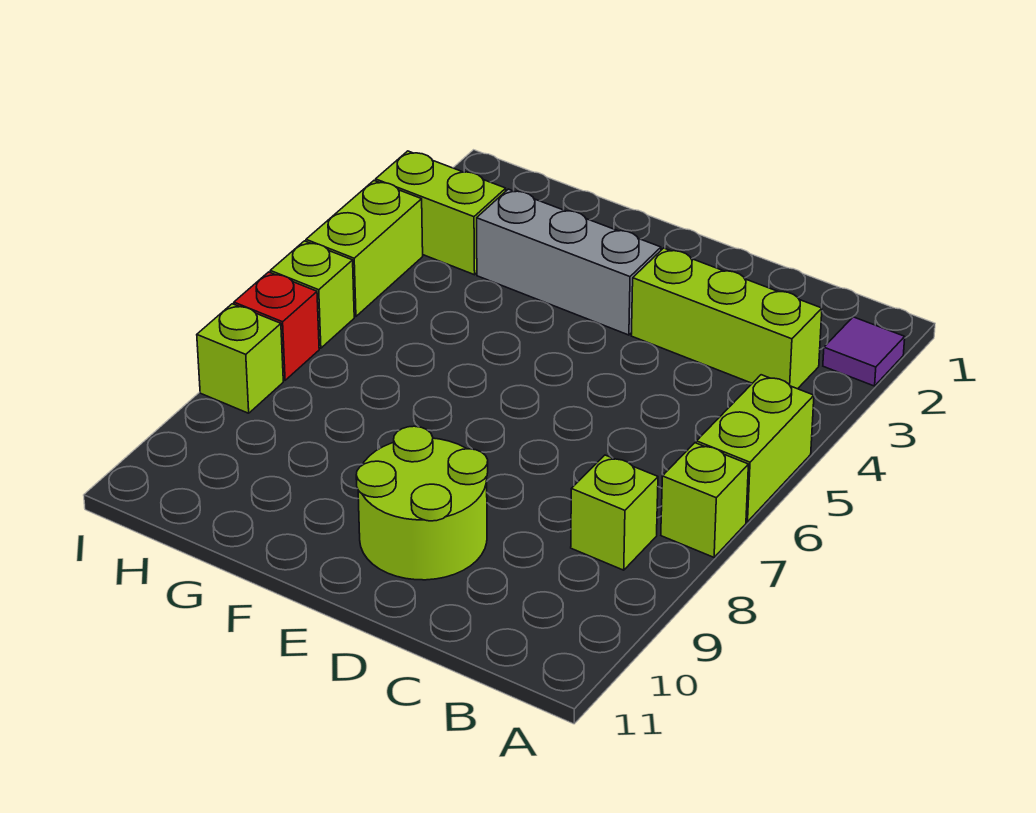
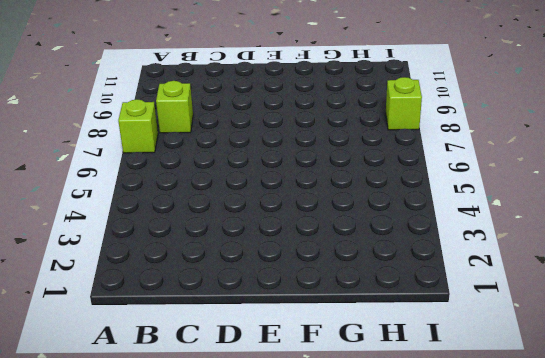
none -> purple tile A2 level 1
none -> lime brick A5:A6 level 1
none -> lime brick B3:D3 level 1

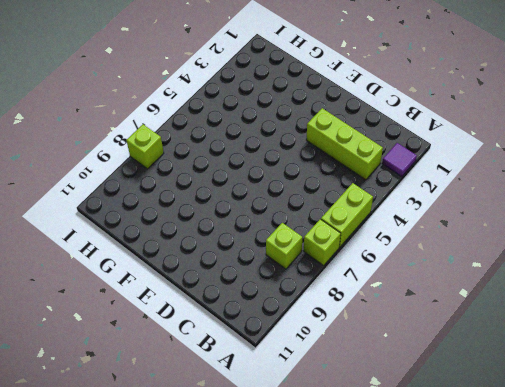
none -> lime round brick D9:E10 level 1
none -> grey brick E3:G3 level 1
none -> lime brick H3:I3 level 1

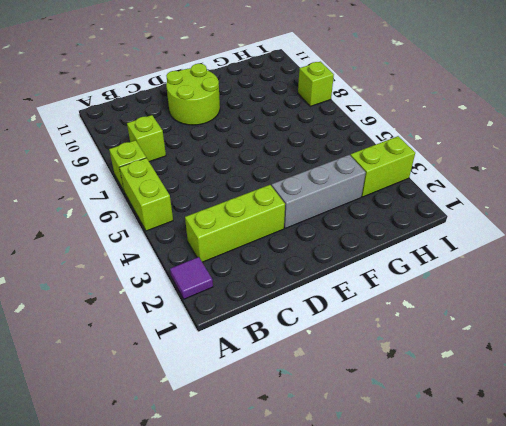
none -> lime brick I4:I5 level 1
none -> lime brick I6 level 1
none -> red brick I7 level 1

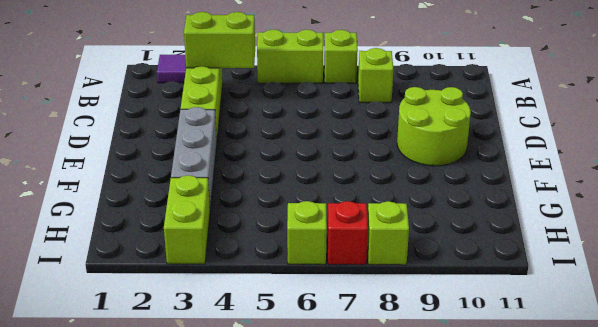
lime brick B3:B4 level 2 -> lime brick I4:I5 level 1

